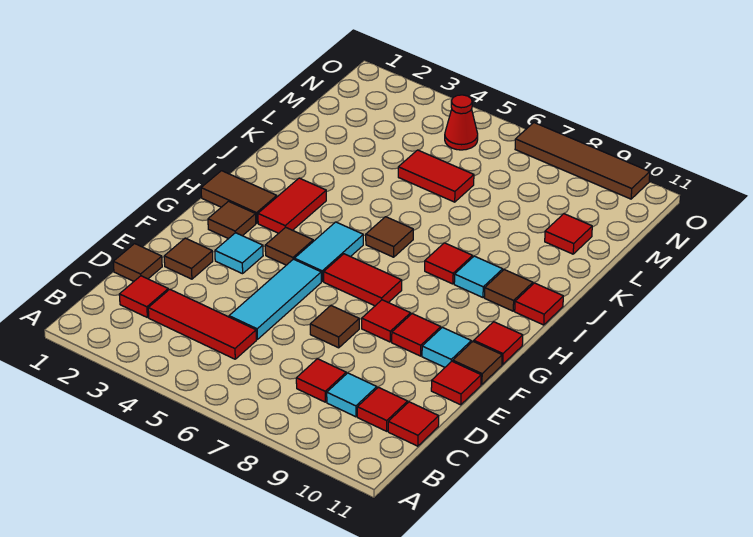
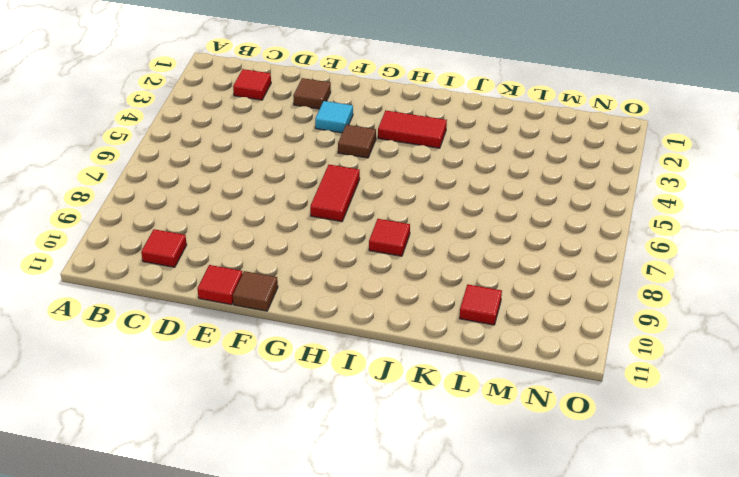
none -> red tile C3:C5 level 1
none -> red tile C8 level 1
none -> cyan tile C9 level 1
none -> red tile C11 level 1

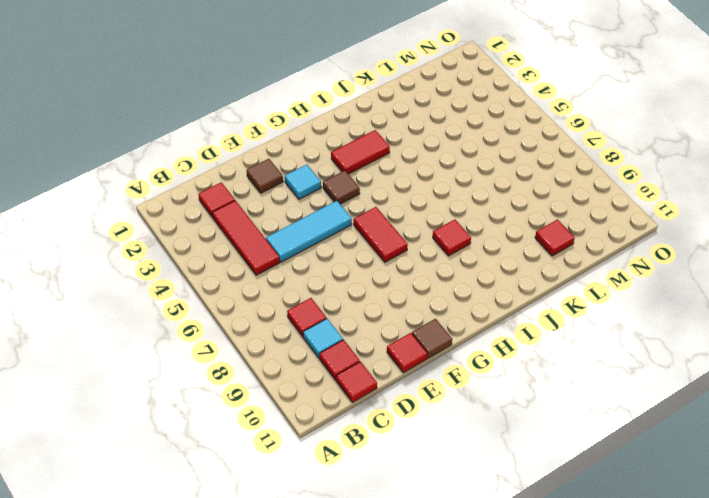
none -> brown tile D1 level 1
none -> brown tile E7 level 1
none -> red tile F8 level 1
none -> red tile F9 level 1

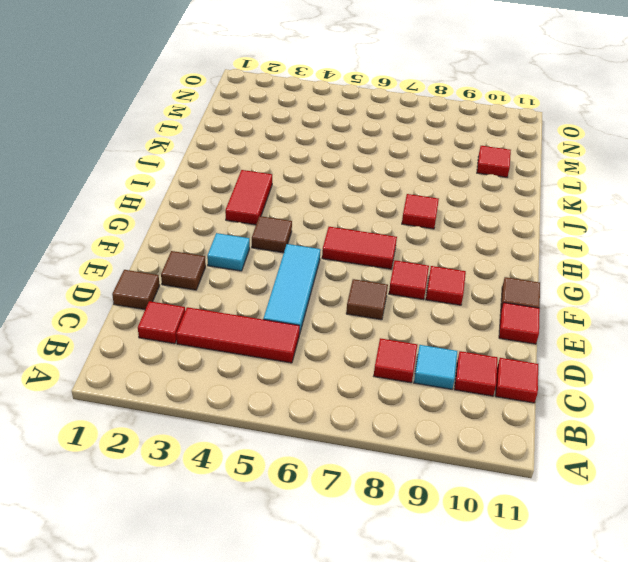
none -> cyan tile F10 level 1
none -> brown tile G2 level 1
none -> cyan tile G5:H5 level 1
none -> red tile G11 level 1

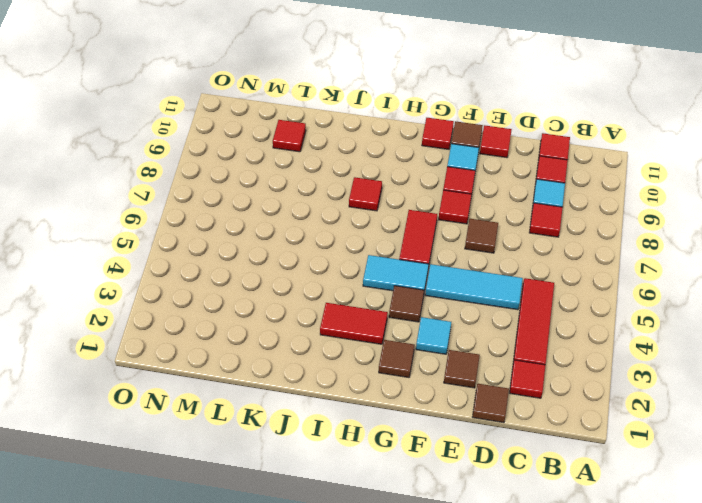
none -> brown tile H1:H2 level 1
none -> brown tile I6 level 1
none -> cyan tile I9 level 1
none -> brown tile I10 level 1

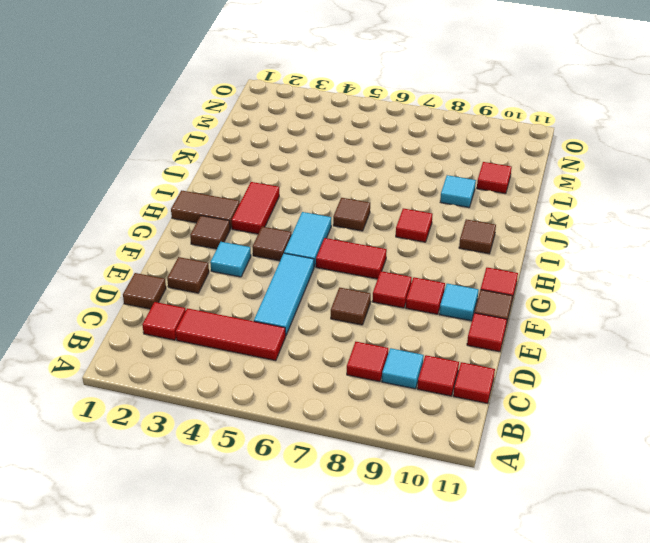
cyan tile K9 level 1 -> cyan tile I9 level 1
none -> red tile I11 level 1
none -> red tile L5:L6 level 1
none -> red cone N5 level 1
none -> brown tile O7:O10 level 1

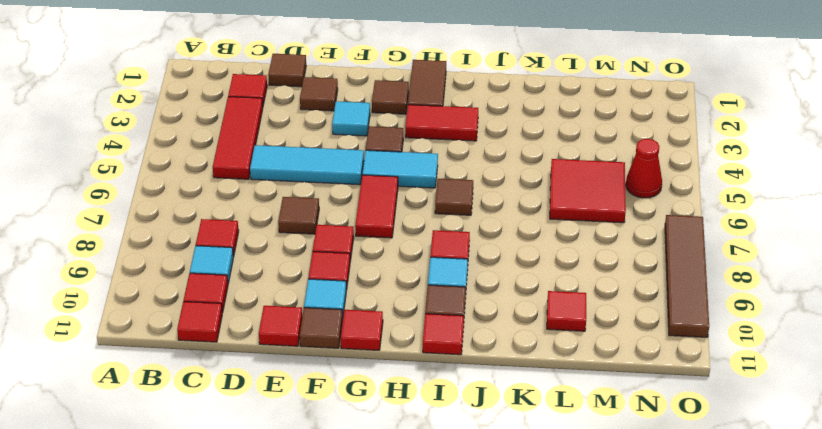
red tile L5:M6 level 1 -> red tile L5:L6 level 1

